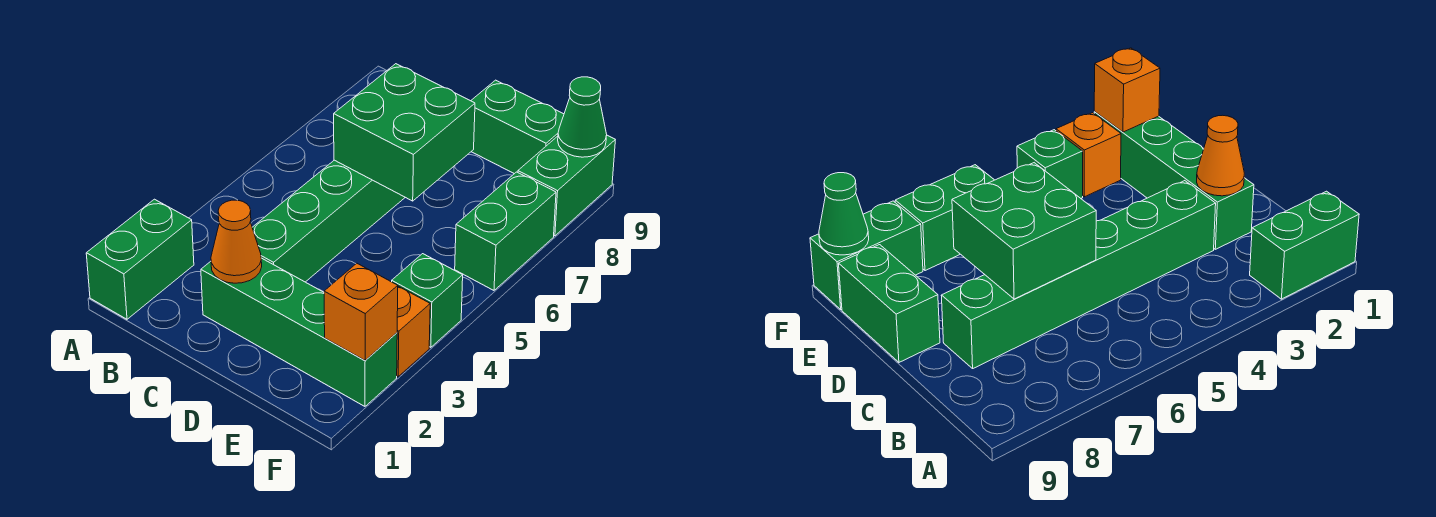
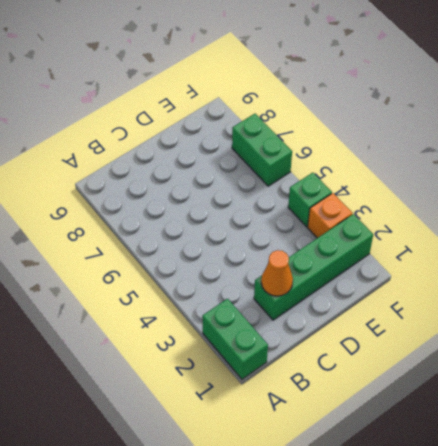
none -> green brick C3:C8 level 1
none -> green brick D9:E9 level 1
none -> green brick F8:F9 level 1

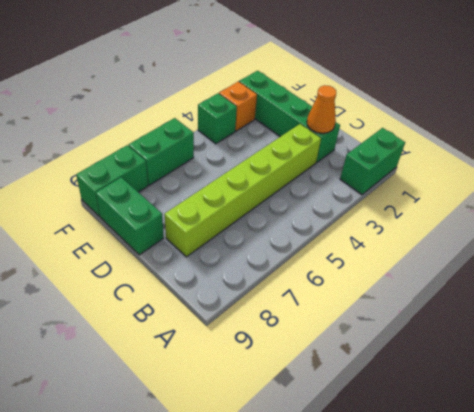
lime brick C3:C8 level 1 -> green brick C3:C8 level 1
none -> green brick C6:D7 level 2
none -> orange brick F2 level 2
none -> green cone F9 level 2

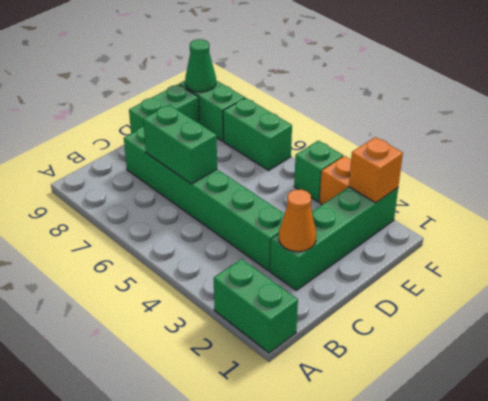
green brick C6:C7 level 2 -> green brick C6:D7 level 2

